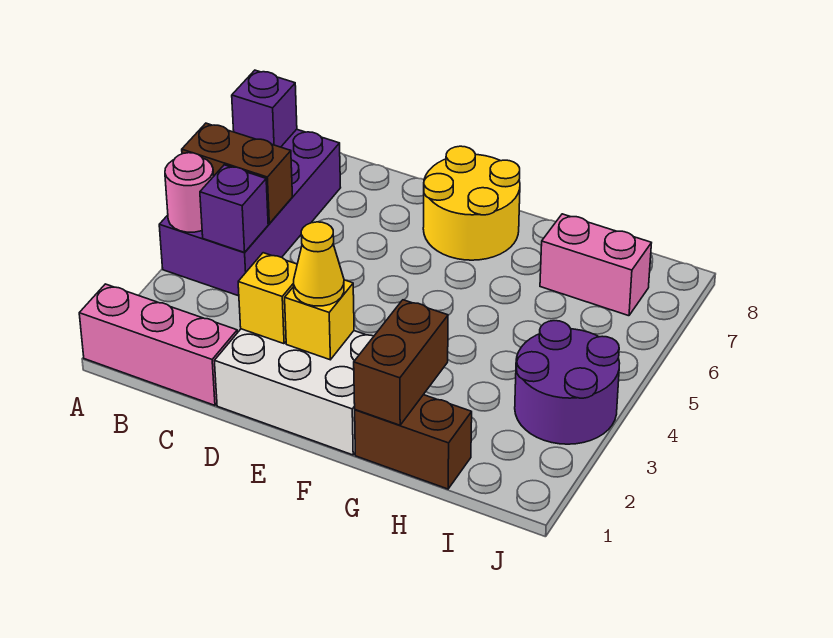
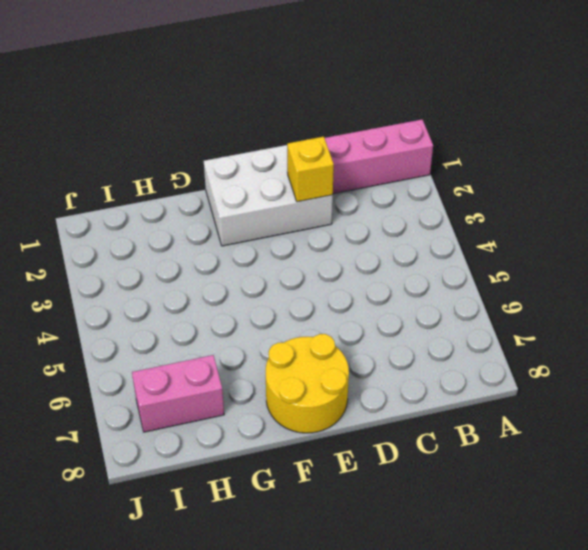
none -> purple brick A4:B7 level 1
none -> brown brick G1:H1 level 1
none -> purple round brick I3:J4 level 1

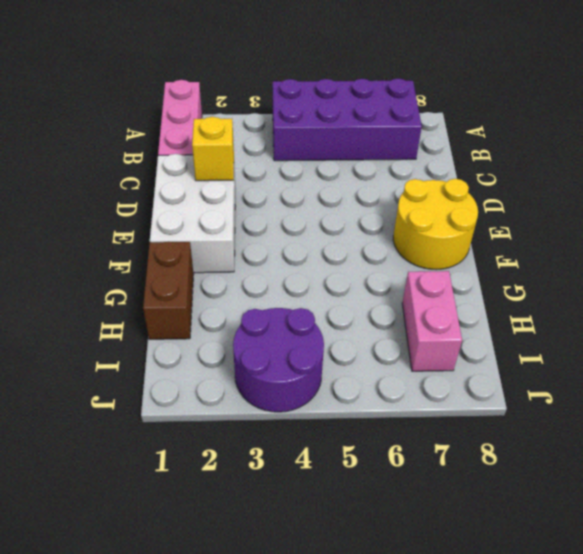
none -> pink round brick A4 level 2
none -> brown brick A5:B5 level 2
none -> purple brick A7 level 2

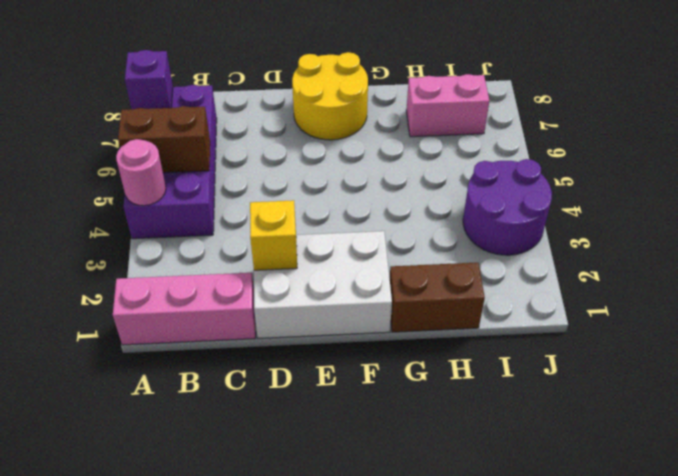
none -> purple brick B4 level 2
none -> yellow brick E2 level 2
none -> brown brick G1:G2 level 2

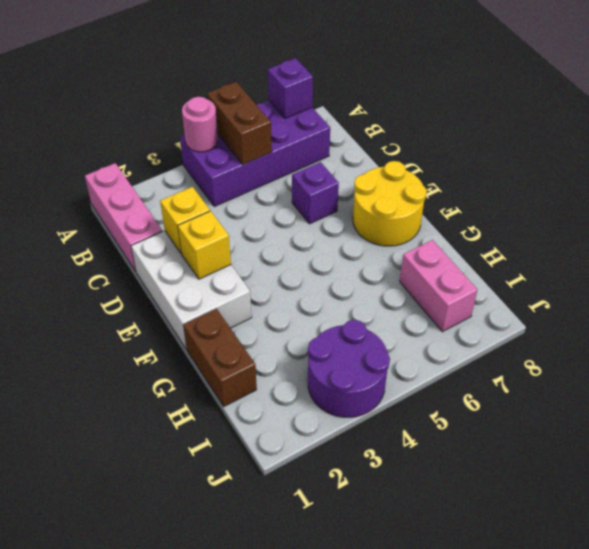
purple brick D6 level 1 -> purple brick B4 level 2
none -> brown brick G1:G2 level 2
none -> yellow cone E2 level 3

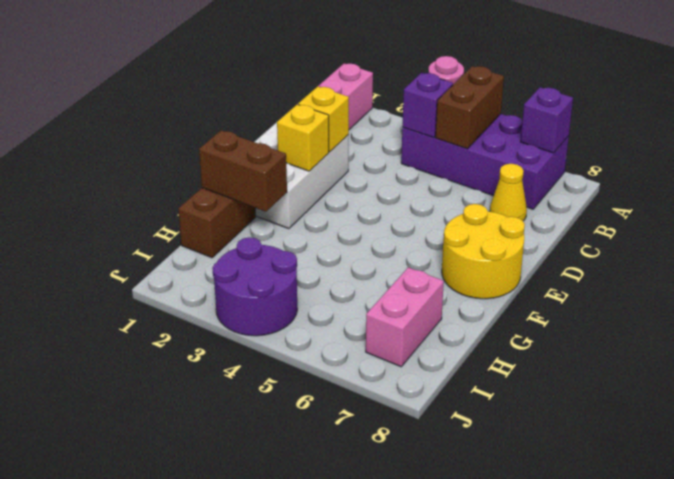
yellow cone C7 level 1 -> yellow cone E2 level 3

